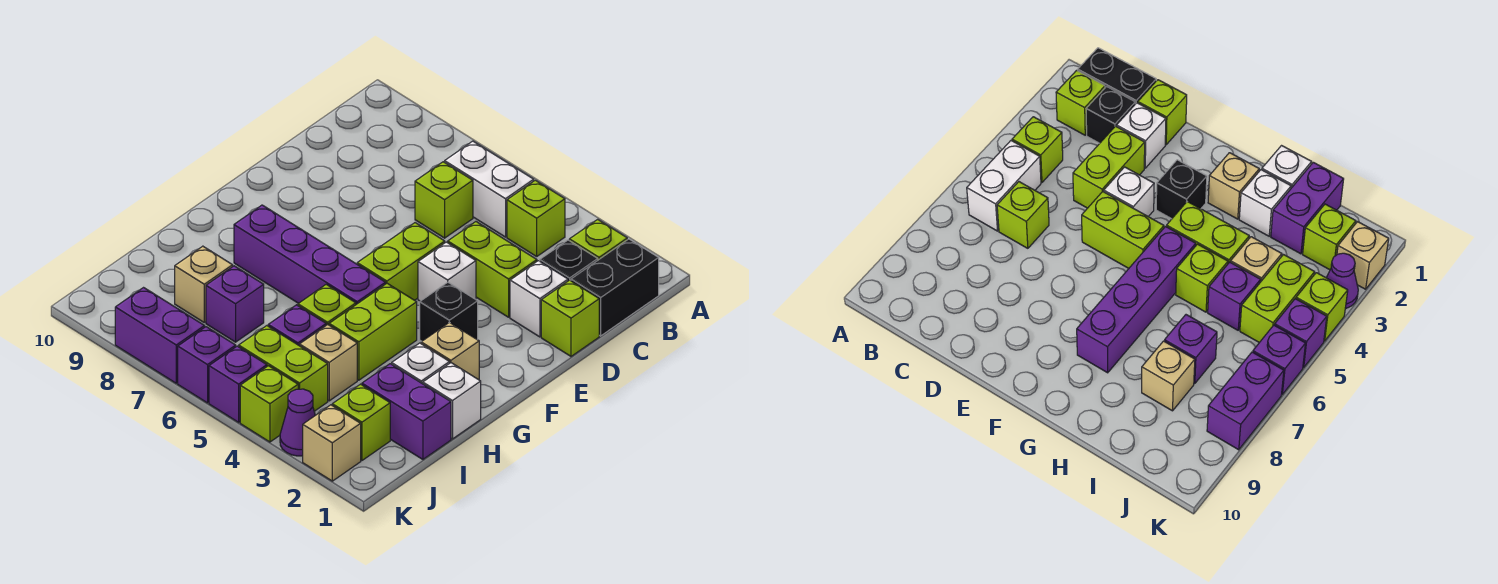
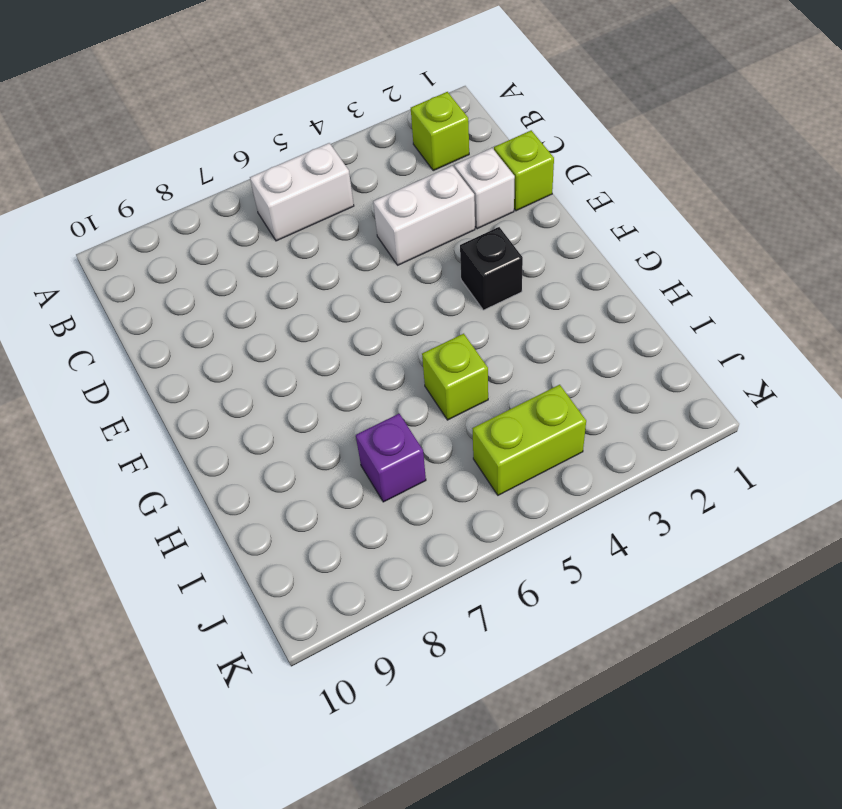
white brick D3:D4 level 1 -> lime brick D3:D4 level 1
none -> black brick B1:C1 level 1
none -> lime brick B4 level 1
none -> black brick C2 level 1
none -> lime brick C6 level 1

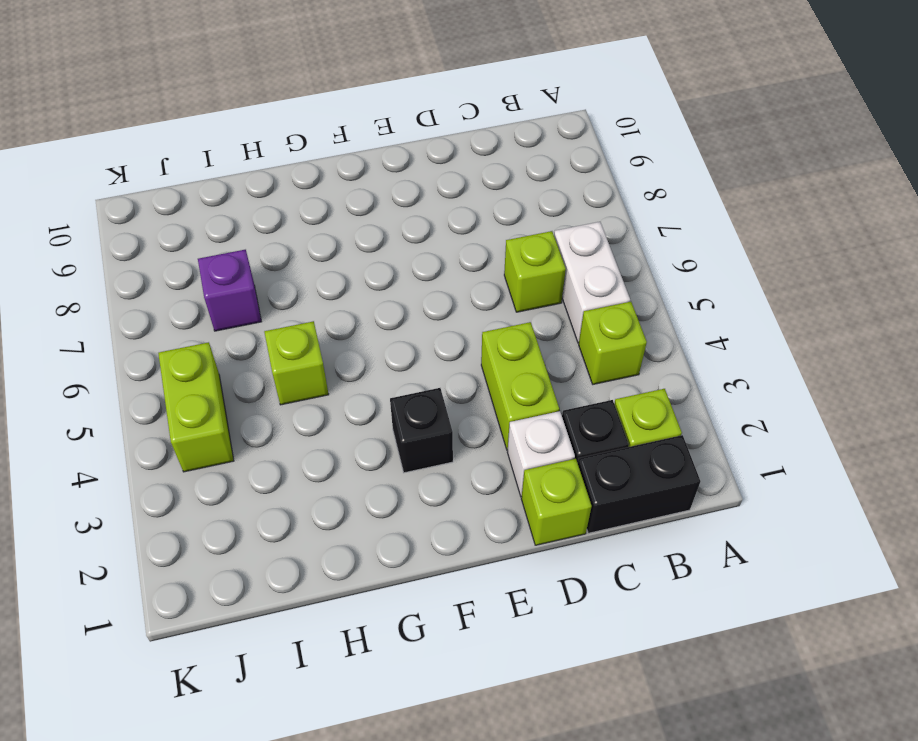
none -> white brick E4 level 1
none -> lime brick E5:F5 level 1
none -> tan brick G2 level 1
none -> lime brick G4:H4 level 1

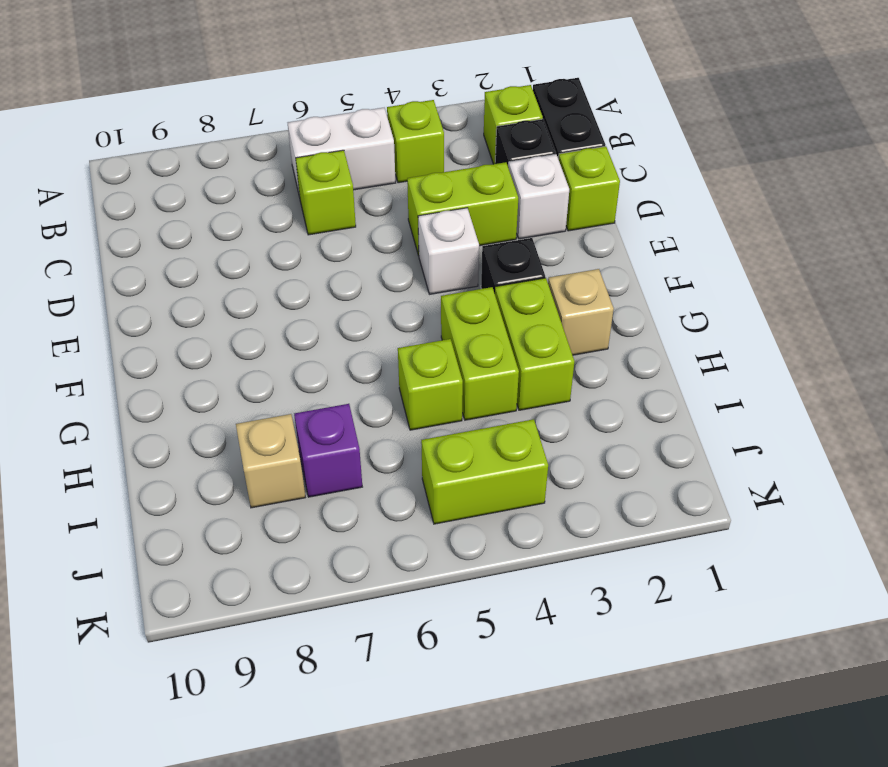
lime brick G3:H3 level 1 -> lime brick E5:F5 level 1
none -> purple brick G5:G8 level 1
none -> white brick H1 level 1
none -> white brick H2 level 1
none -> purple brick I1:I2 level 1

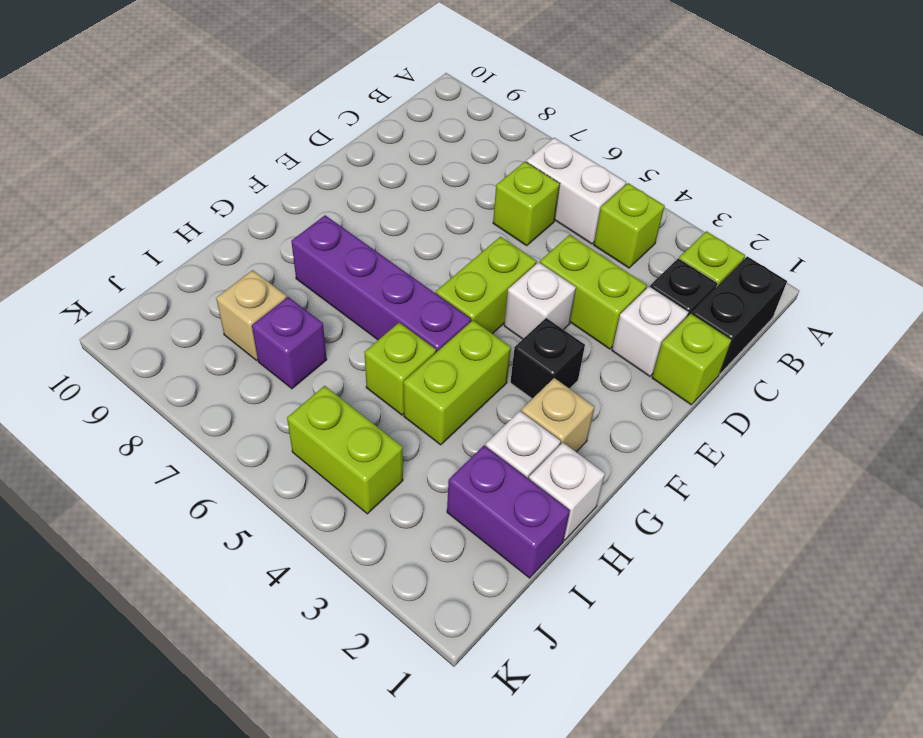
none -> tan brick I4 level 1
none -> purple brick I5 level 1
none -> lime brick J2 level 1
none -> tan brick K2 level 1

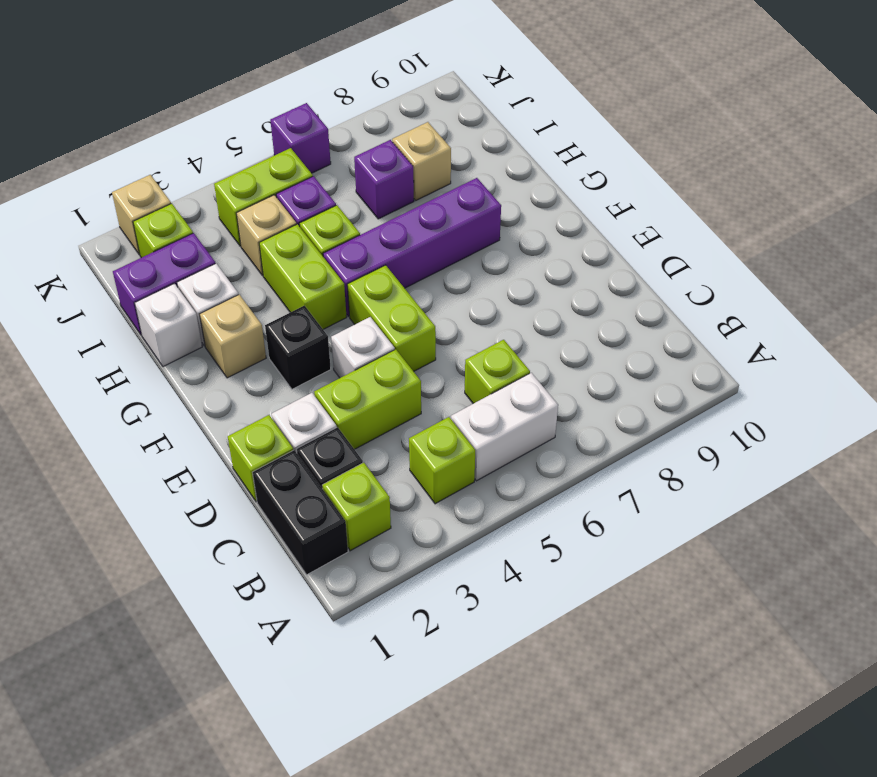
none -> purple cone K3 level 1
none -> lime brick K4 level 1
none -> purple brick K5 level 1
none -> purple brick K7:K8 level 1

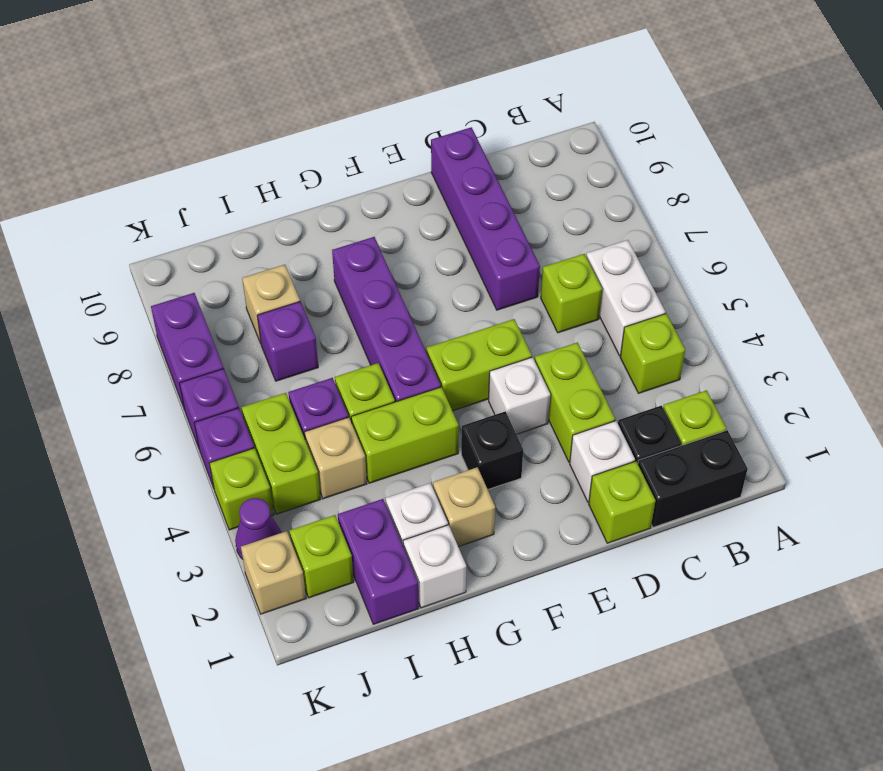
purple brick D7:D10 level 1 -> none

